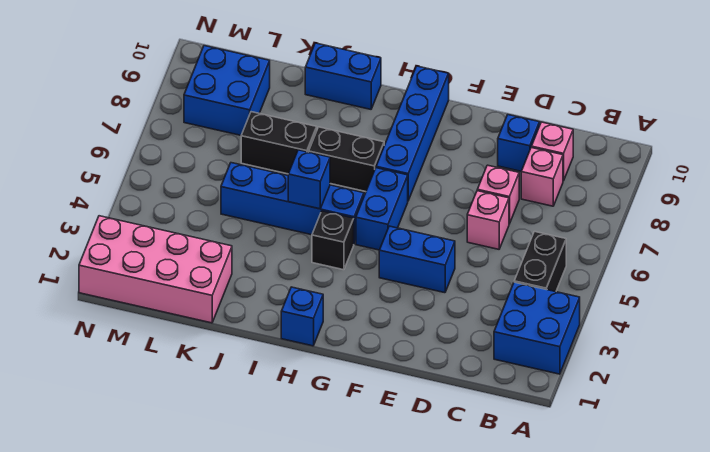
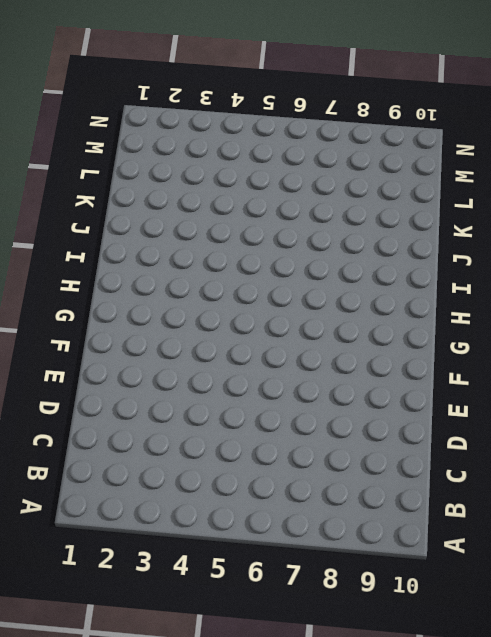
none -> blue brick A2:B3 level 1
none -> black brick B4:B5 level 1
none -> pink brick C8 level 1

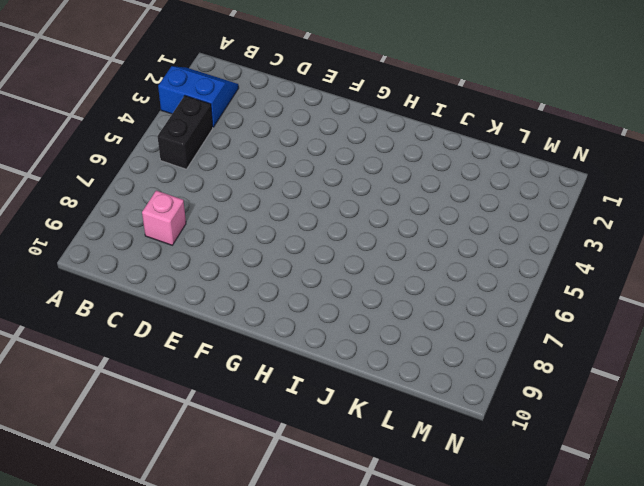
blue slope A2:B3 level 1 top 3 -> blue brick A2:B3 level 1
none -> pink brick C9 level 1
none -> pink brick D6 level 1
none -> pink brick D7 level 1

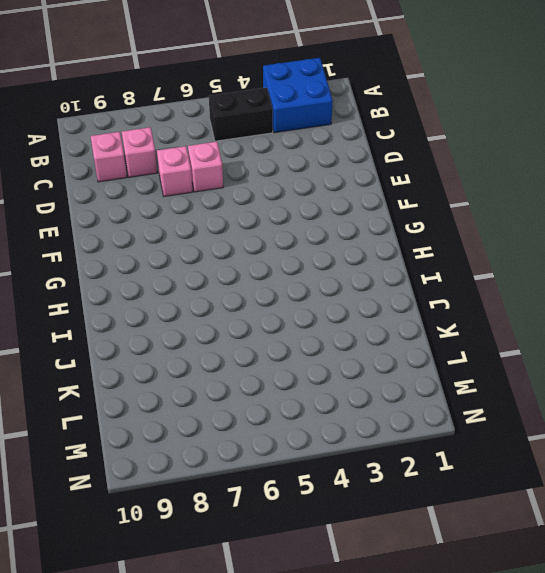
none -> blue brick D9 level 1
none -> blue brick E4:F4 level 1
none -> blue brick G5:G6 level 1

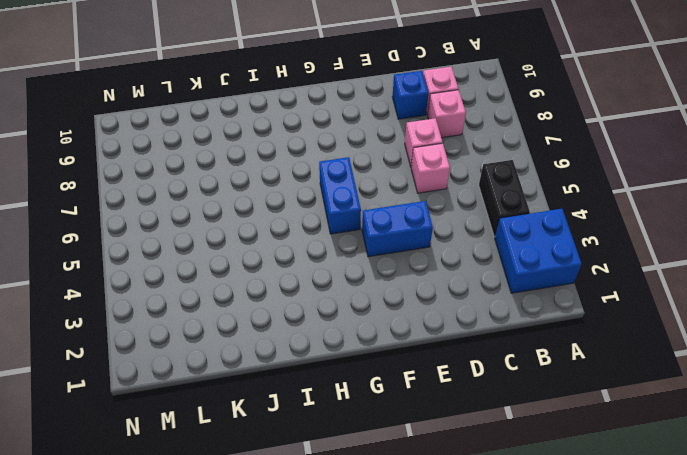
none -> blue brick G7:G10 level 1
none -> blue brick H1 level 1
none -> black brick H4 level 1

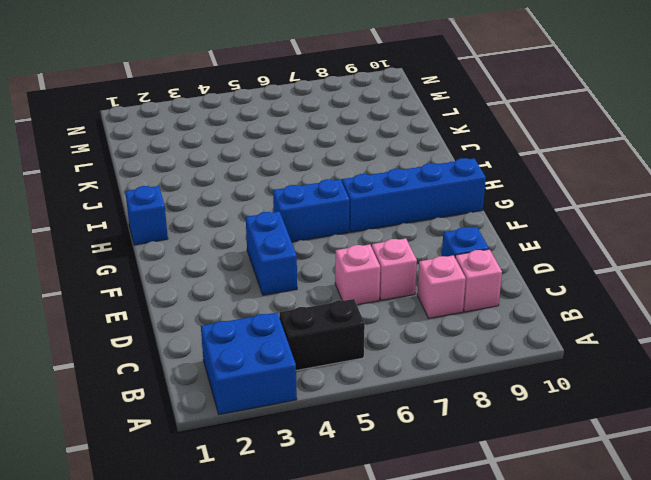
none -> black brick H4 level 1
none -> blue brick H5:K5 level 1
none -> black brick H7:I7 level 1

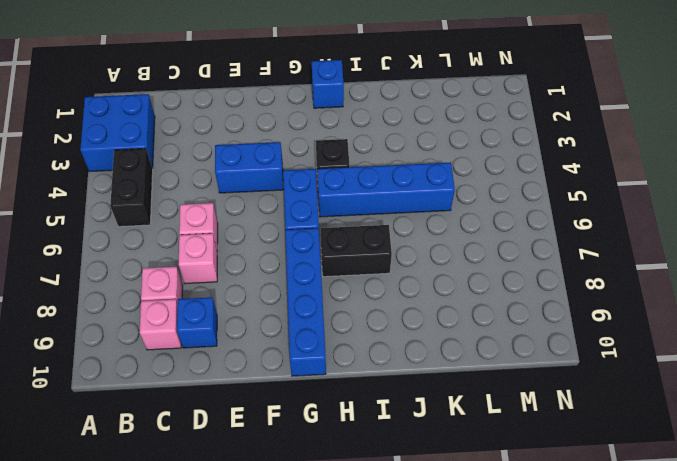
none -> blue brick I10:J10 level 1
none -> black brick J7:K7 level 1
none -> pink brick K1:N2 level 1

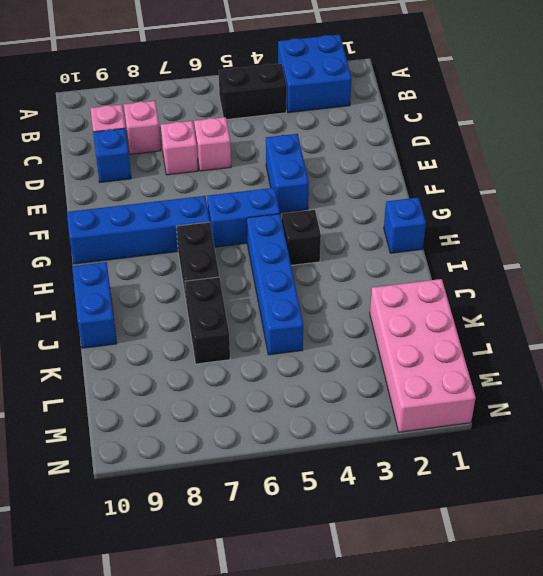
none -> blue brick L8:M9 level 1
none -> blue brick I5 level 2

